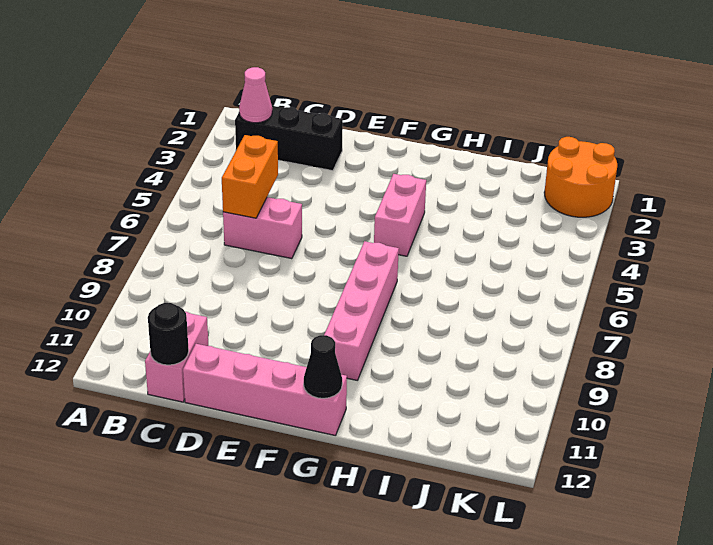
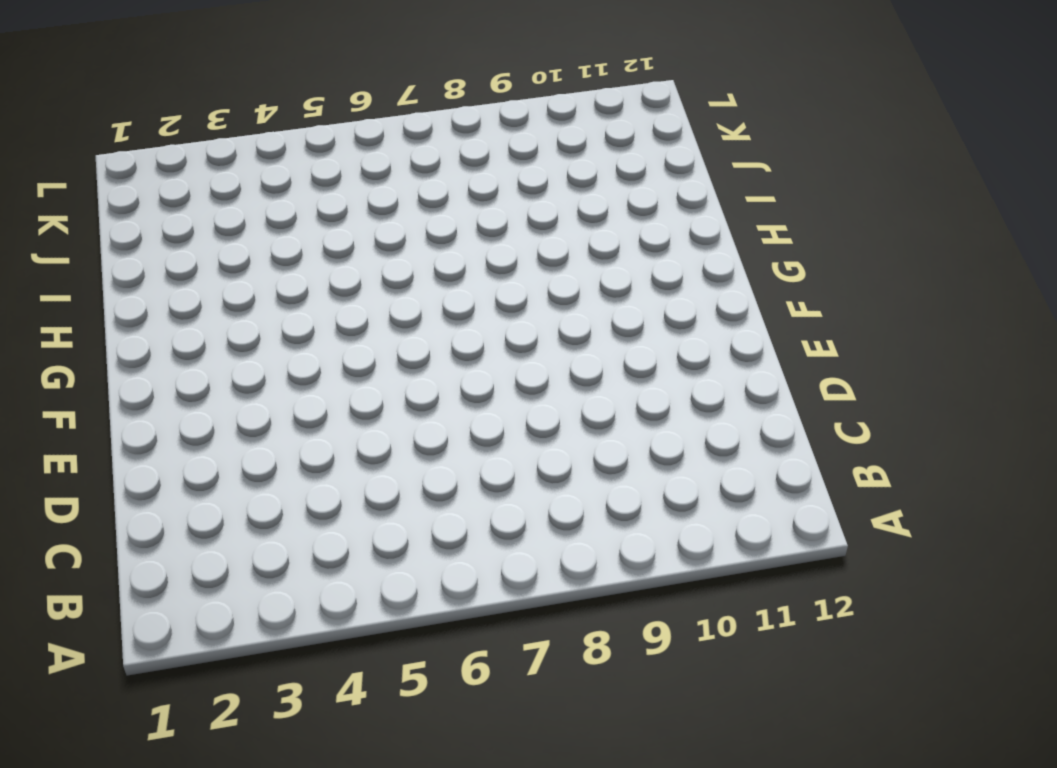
none -> black brick B2:D2 level 1
none -> pink brick C6:D6 level 1

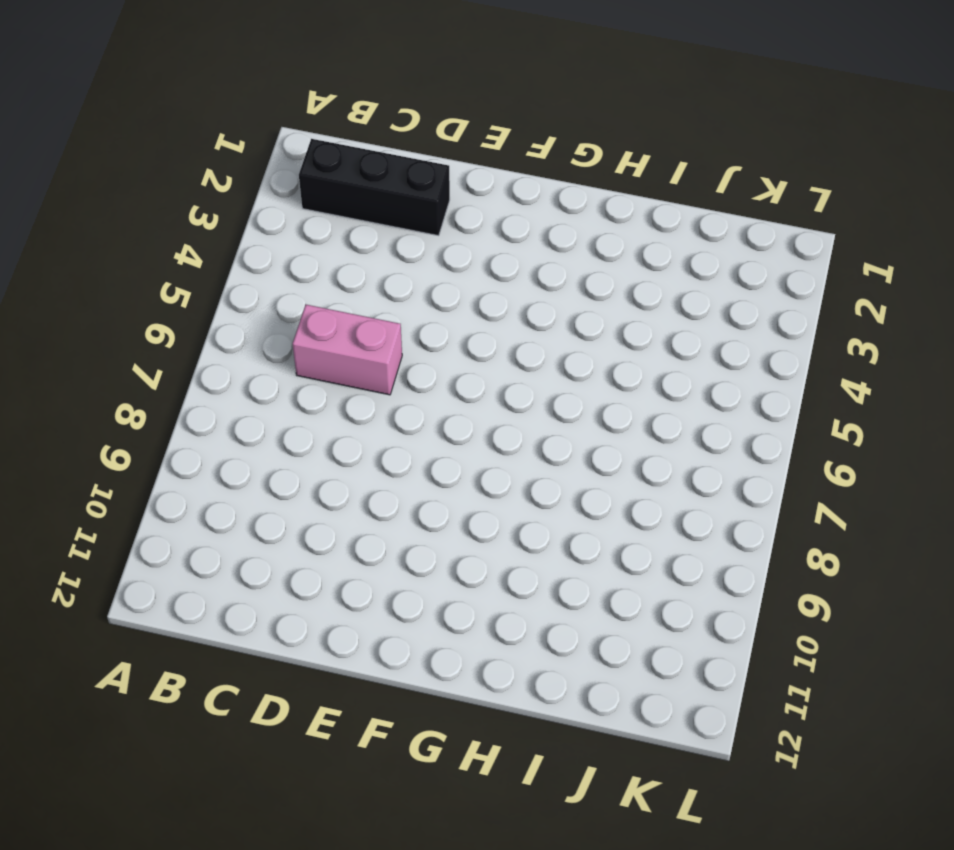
none -> pink brick C11:C12 level 1
none -> pink brick D12:G12 level 1

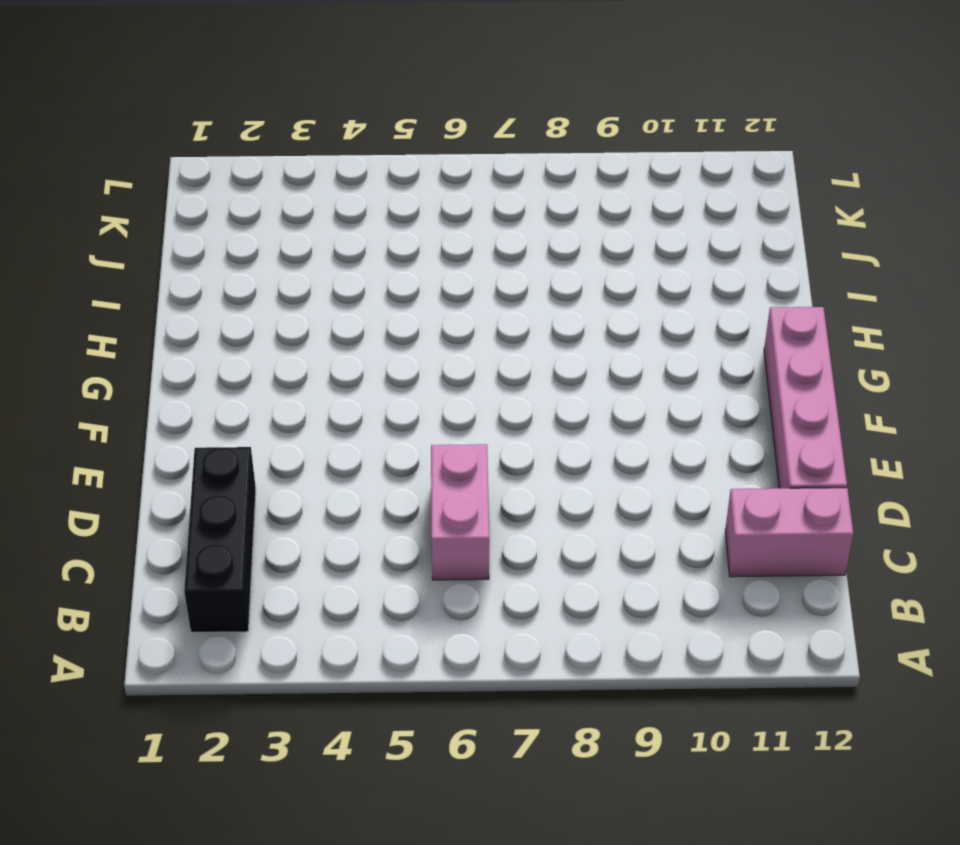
none -> pink brick G4:G5 level 1
none -> pink brick G7:G10 level 1

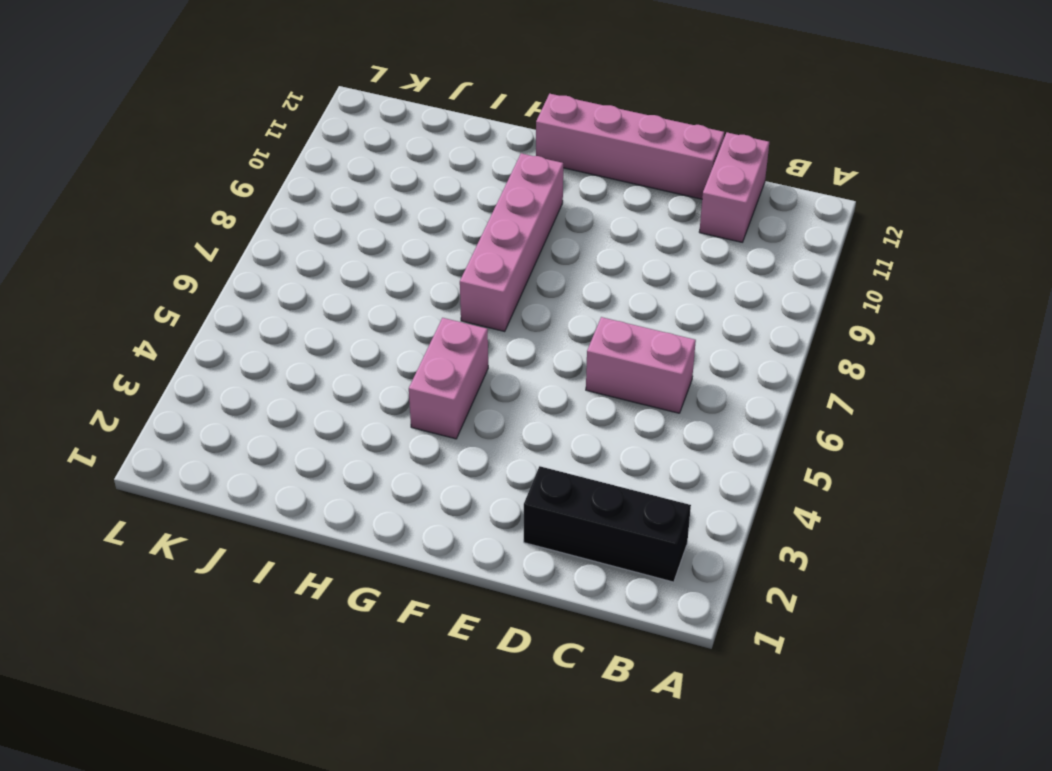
none -> orange round brick K1:L2 level 1
none -> pink cone B2 level 2

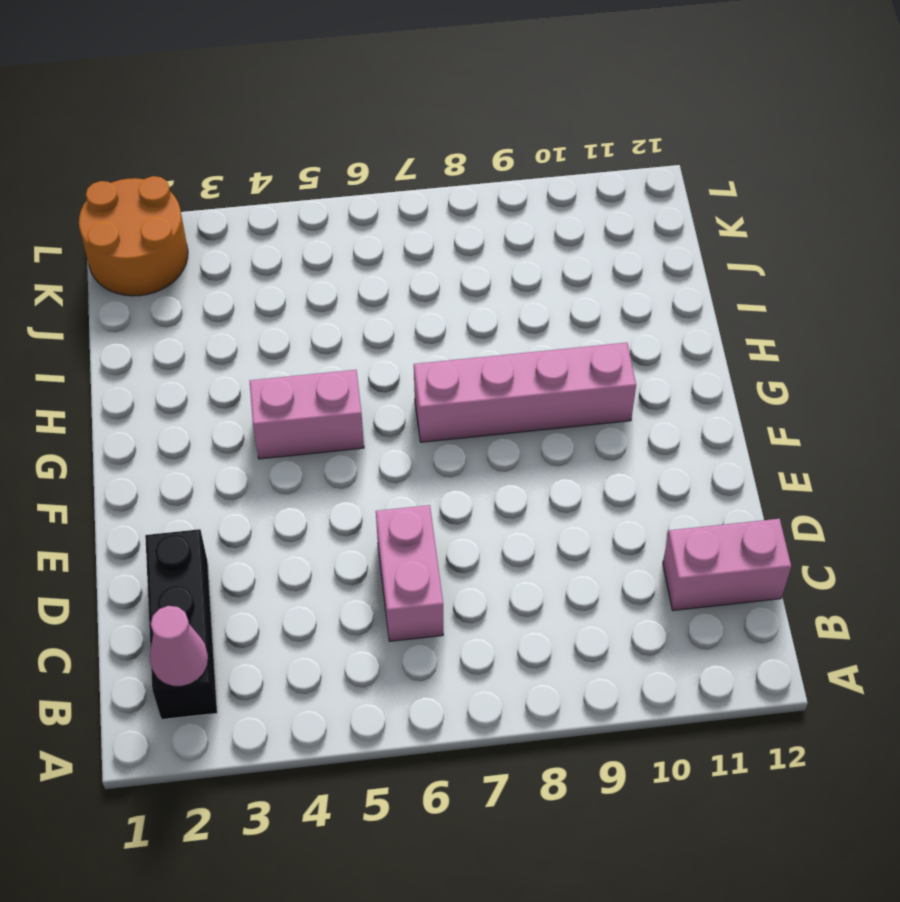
none -> pink brick D12:G12 level 1
none -> orange brick C5:C6 level 2

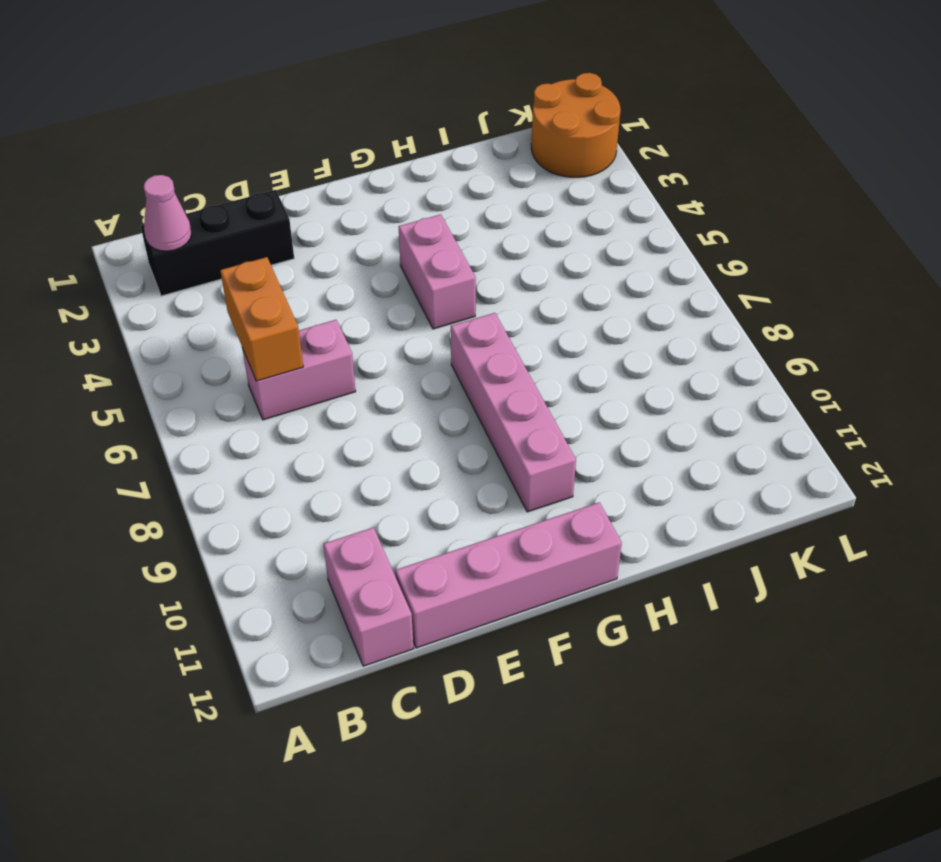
none -> black round brick C12 level 2
none -> black cone G12 level 2

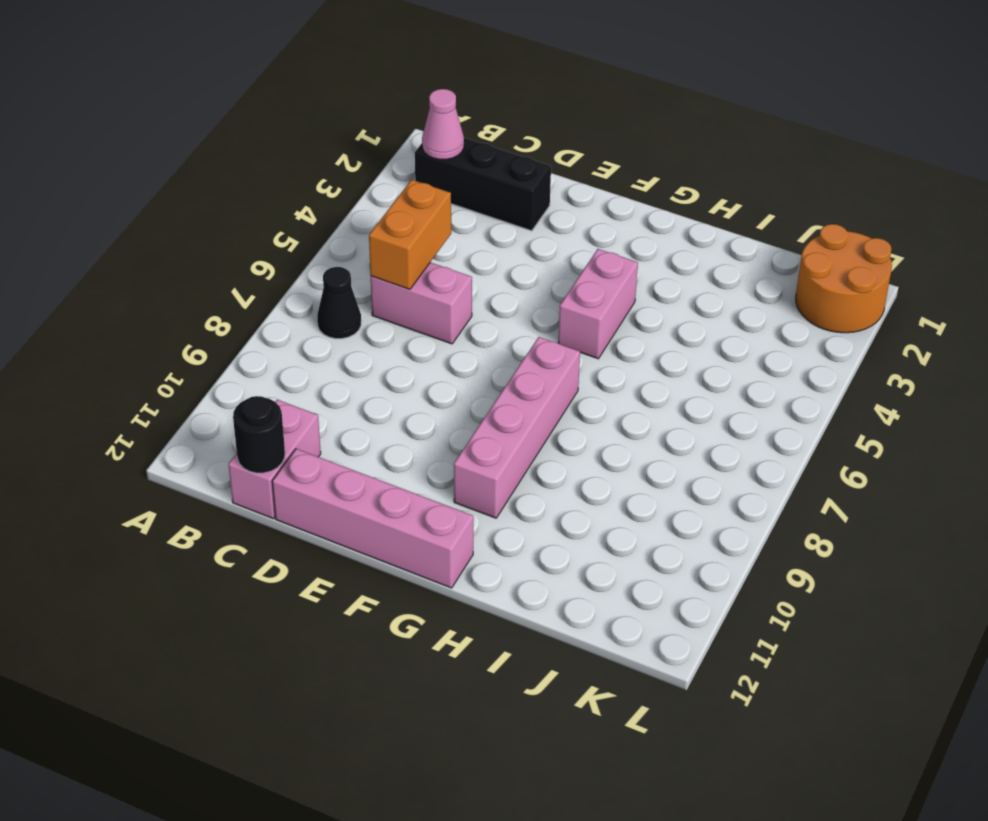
black cone B7 level 1 -> black cone G12 level 2

